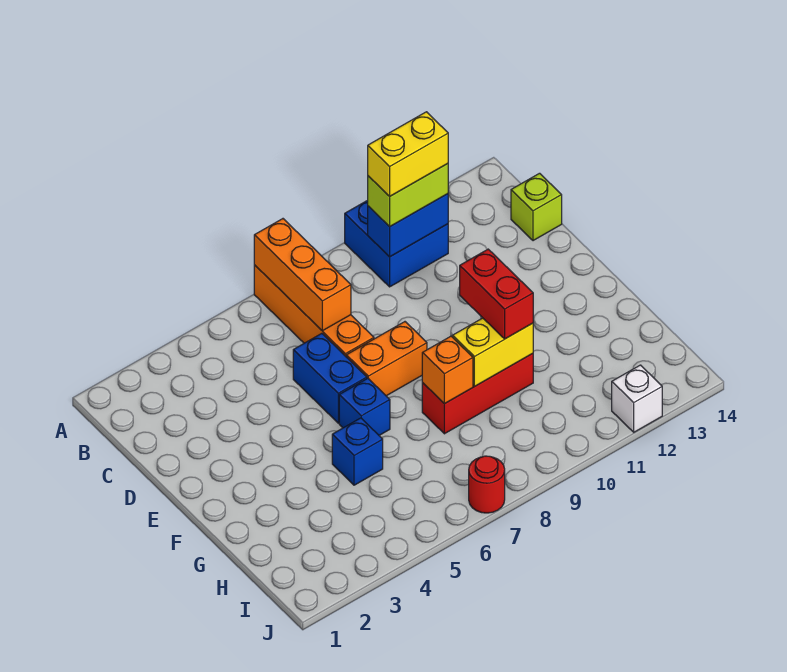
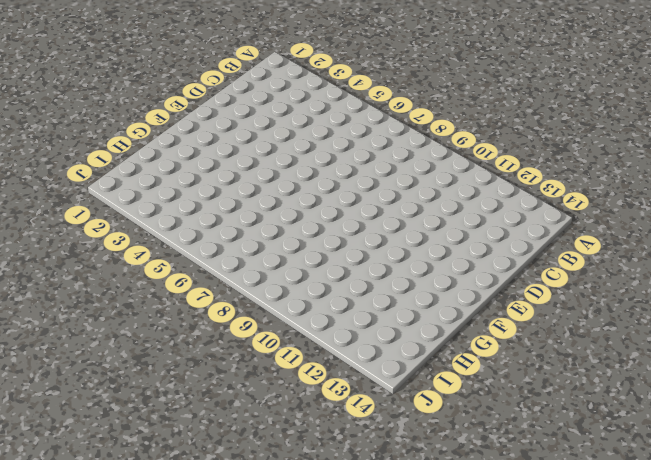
none -> orange brick A7:D7 level 1
none -> blue brick A10:B11 level 1
none -> lime brick C14 level 1

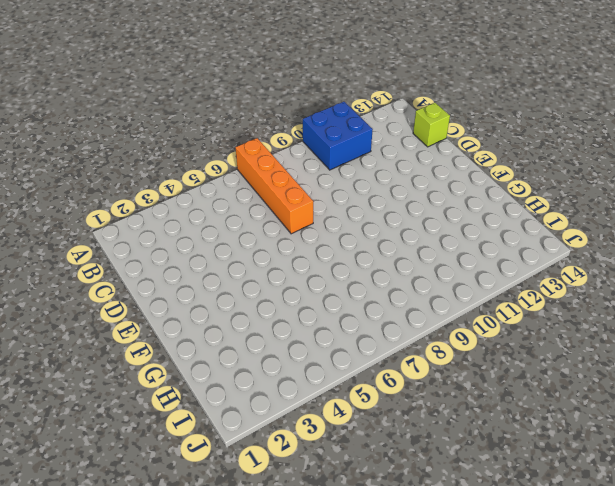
none -> blue brick D6:E6 level 1
none -> orange brick E7:E8 level 1
none -> blue brick F6 level 1

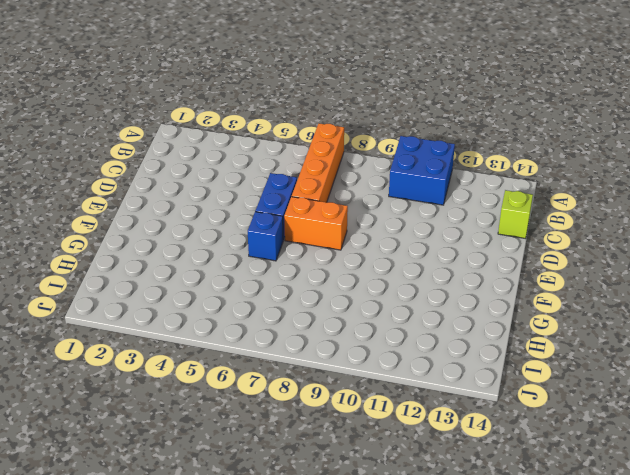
none -> blue brick G5 level 1
none -> red brick G8:G10 level 1
none -> red round brick J7 level 1

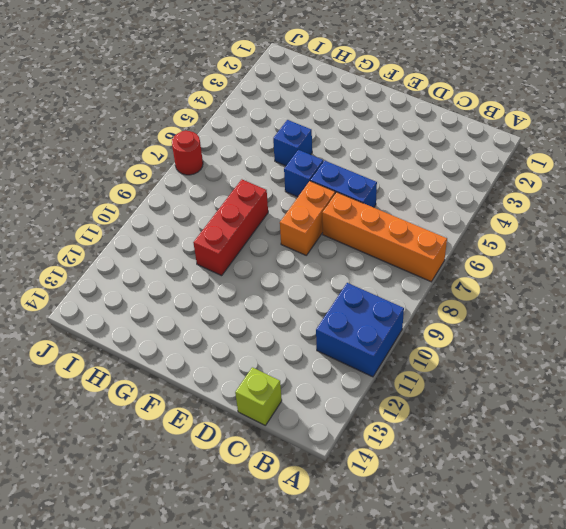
none -> white brick J12 level 1
none -> orange brick A7:C7 level 2
none -> blue brick B10:B11 level 2

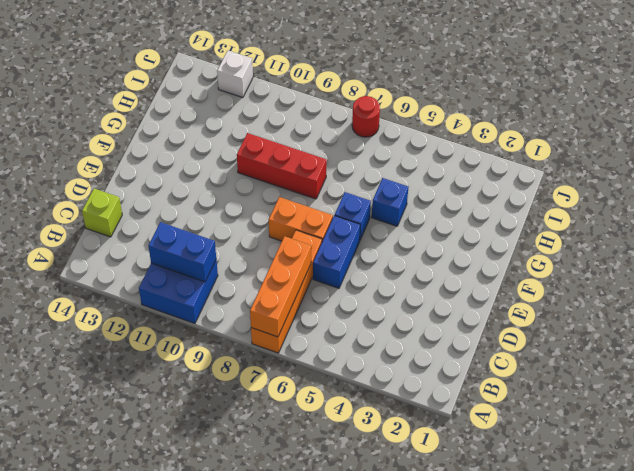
none -> orange brick G8 level 2
none -> yellow brick G9:G10 level 2
none -> lime brick B10:B11 level 3

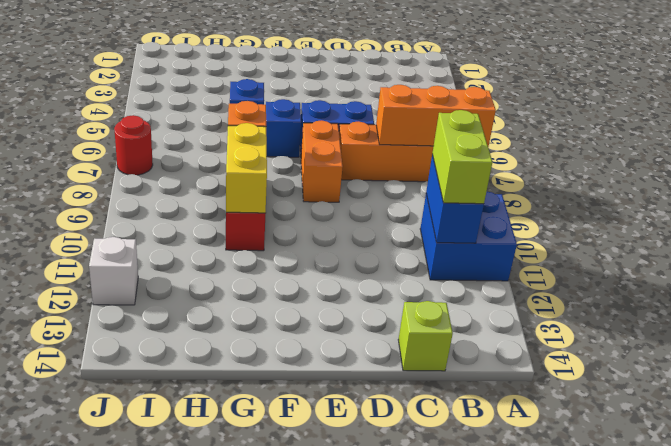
none -> red brick F10:G10 level 3
none -> yellow brick B10:B11 level 4

